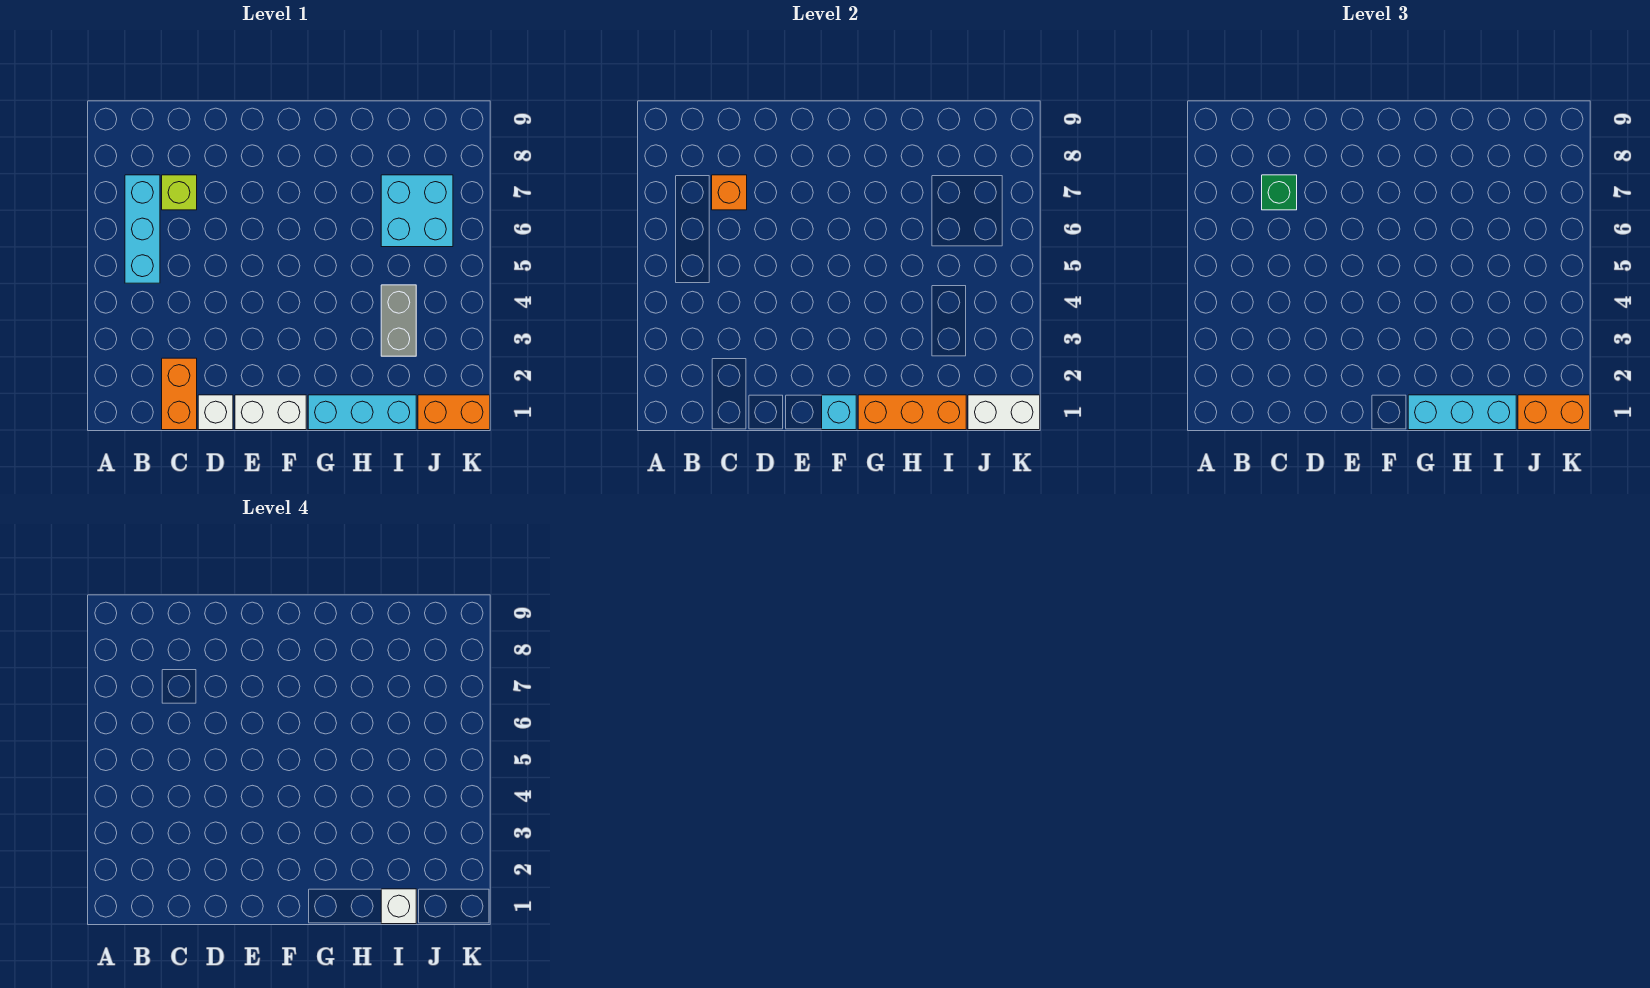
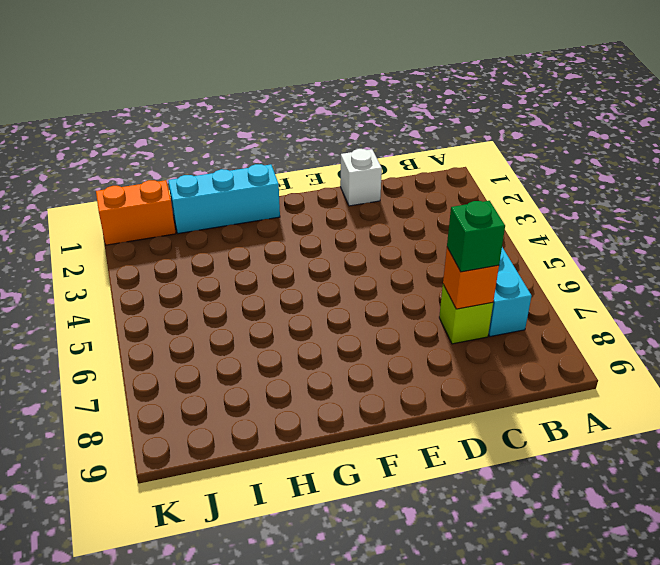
none -> orange brick C1:C2 level 1
none -> white brick E1:F1 level 1
none -> grey brick I3:I4 level 1

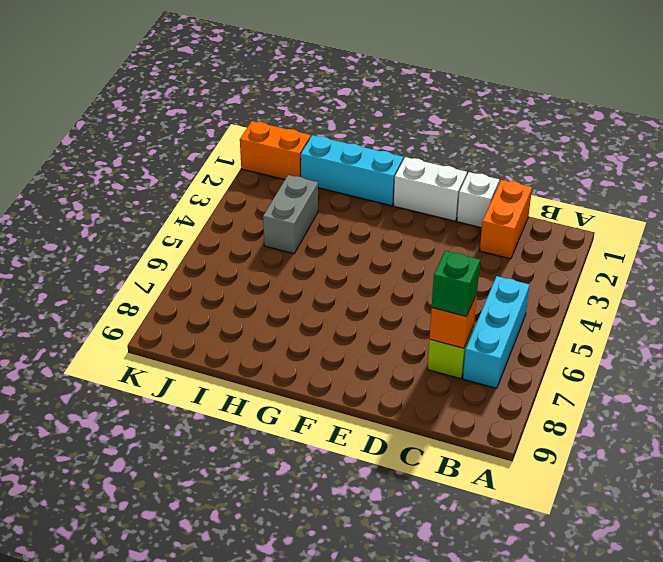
none -> cyan brick I6:J7 level 1
none -> cyan brick F1 level 2
none -> orange brick G1:I1 level 2

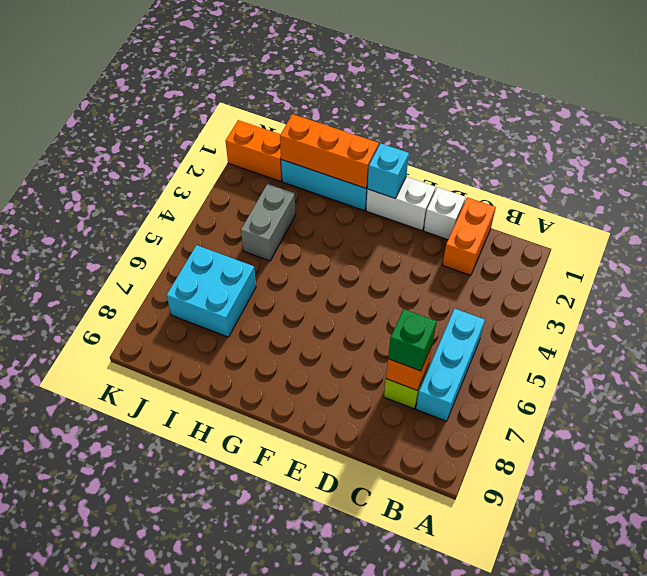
none -> white brick J1:K1 level 2
none -> cyan brick G1:I1 level 3
none -> orange brick J1:K1 level 3

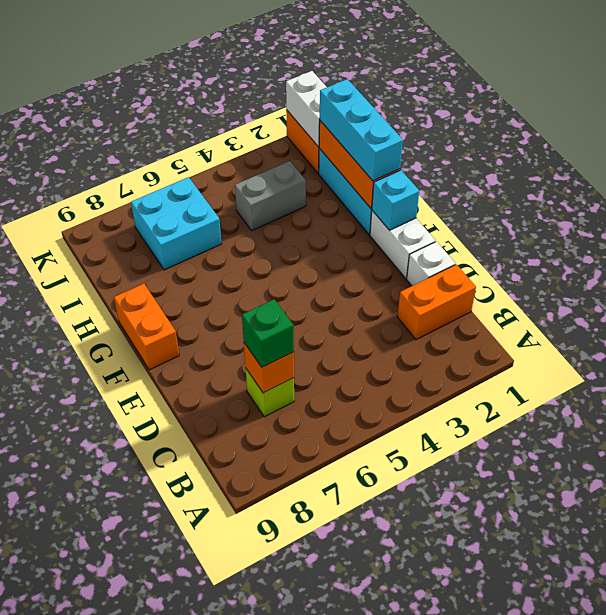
orange brick F9:G9 level 1 -> orange brick J1:K1 level 3
none -> cyan brick B5:B7 level 1
none -> white brick I1 level 4

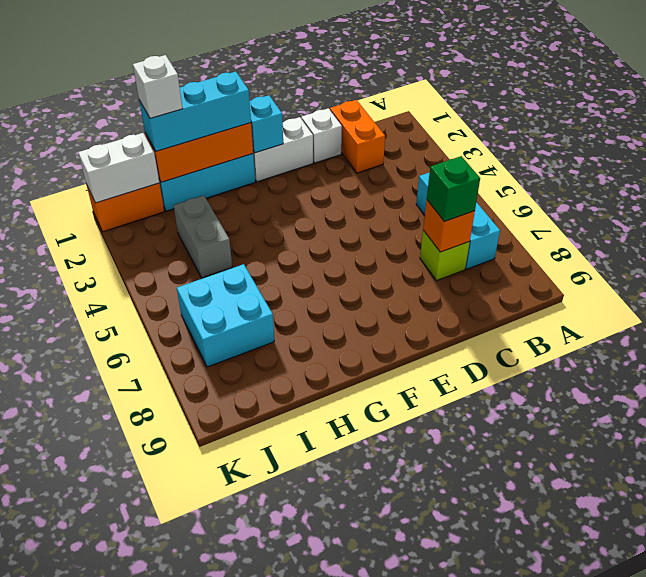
none -> orange brick J1:K1 level 3

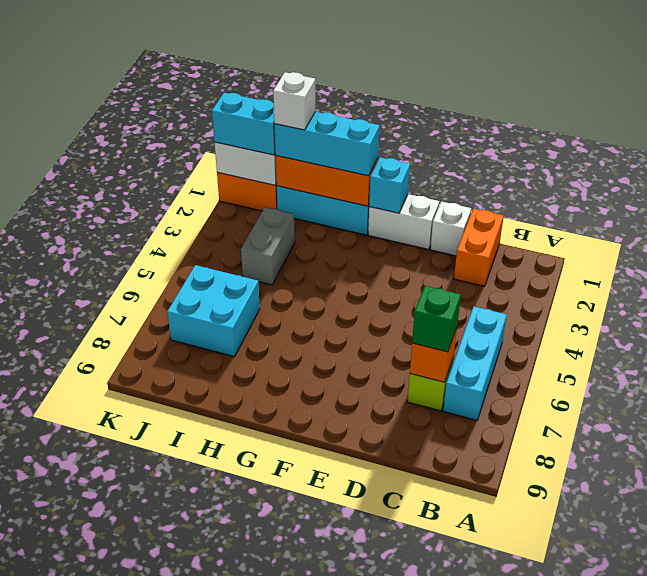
cyan brick J1:K1 level 3 -> orange brick J1:K1 level 3

